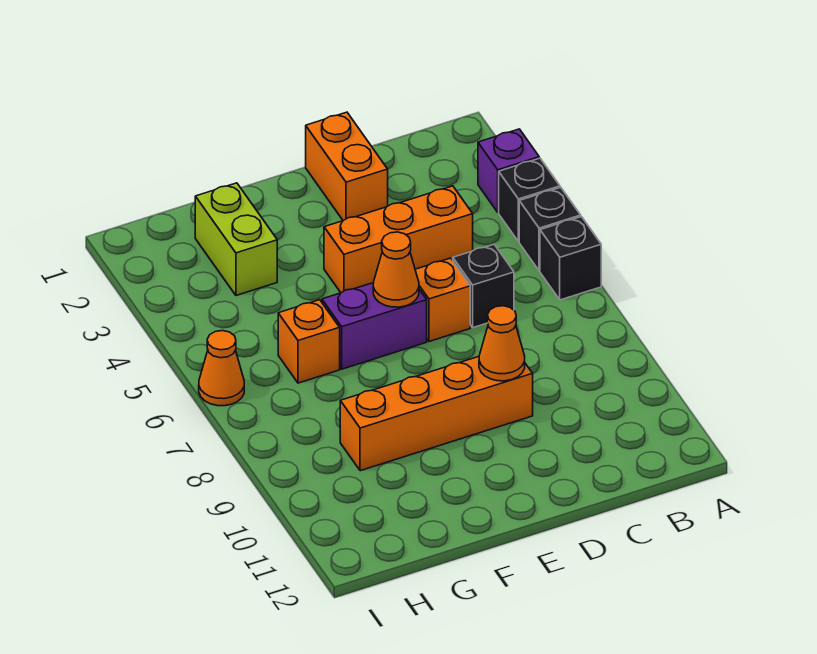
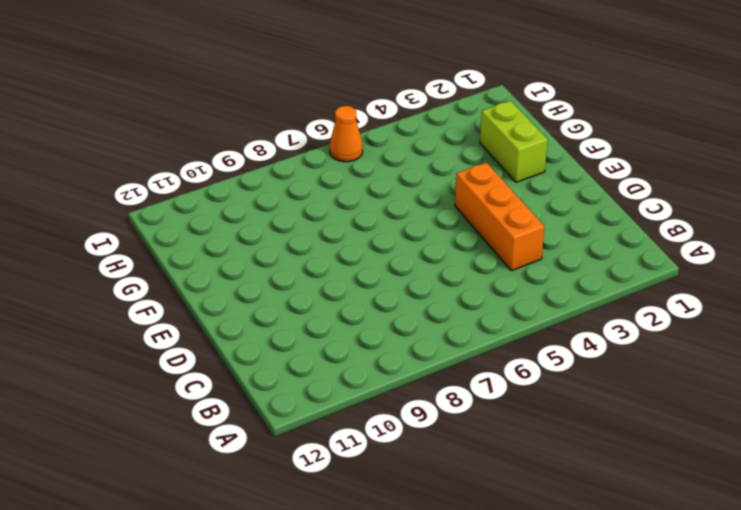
lime brick F2:G2 level 1 -> lime brick G2:G3 level 1
none -> purple brick A3 level 1
none -> black brick A4 level 1
none -> black brick A5 level 1

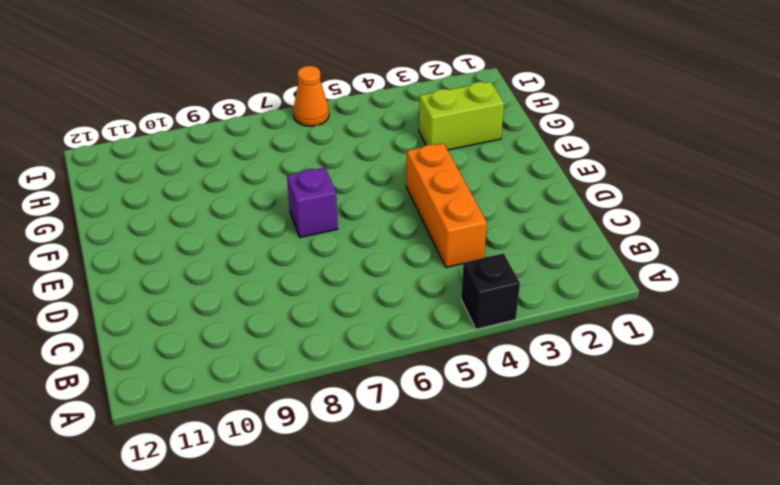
purple brick E7 level 1 -> purple brick A3 level 1
none -> black brick A5 level 1
none -> black brick A6 level 1
none -> black brick C6 level 1

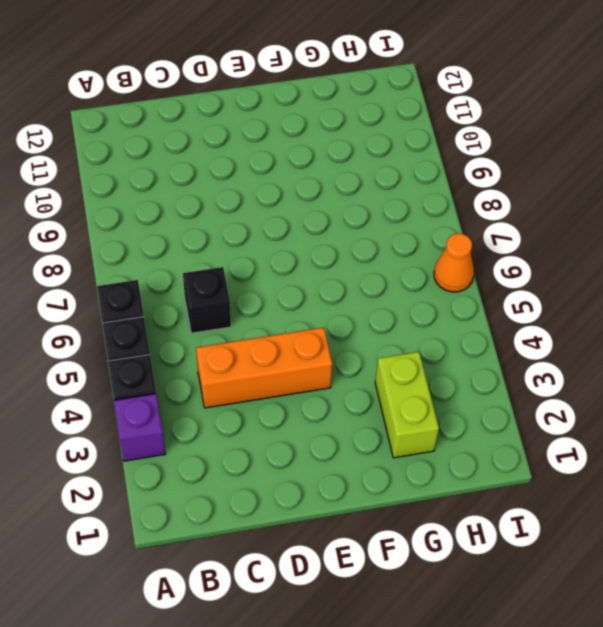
none -> orange brick D1:D2 level 1
none -> orange brick D6 level 1
none -> orange brick D9:G9 level 1

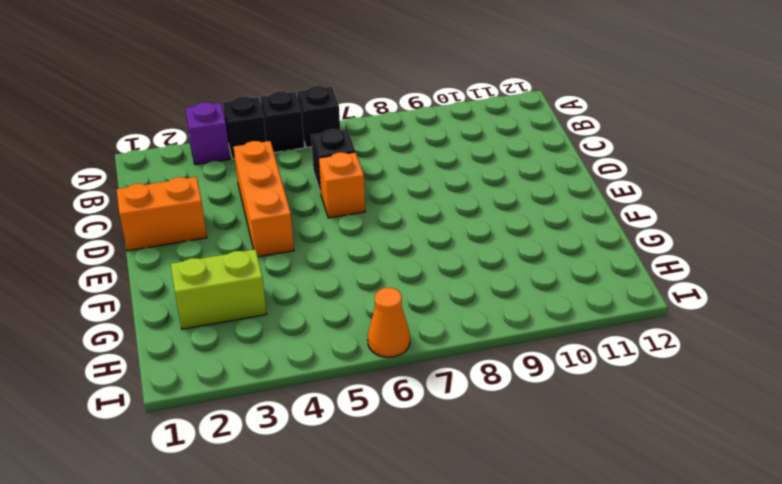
none -> orange brick D9:G9 level 1
none -> purple brick E6:F6 level 1
none -> orange brick G6 level 1

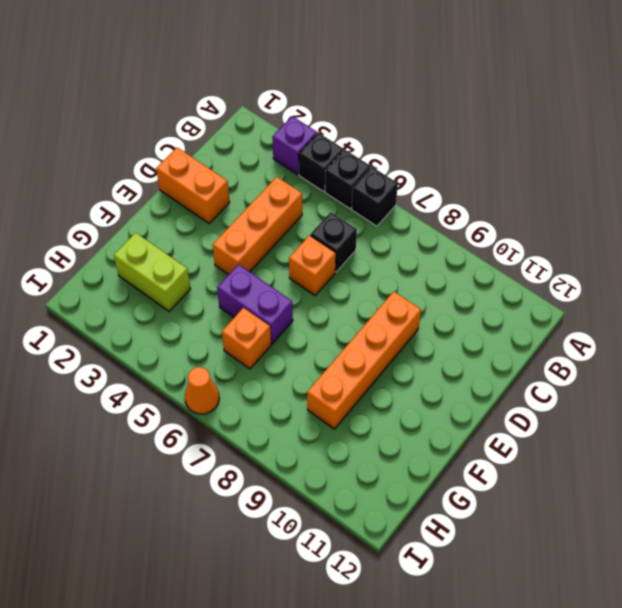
purple brick F5:F6 level 1 -> purple brick E6:F6 level 1
none -> orange cone D9 level 2
none -> orange cone E6 level 2

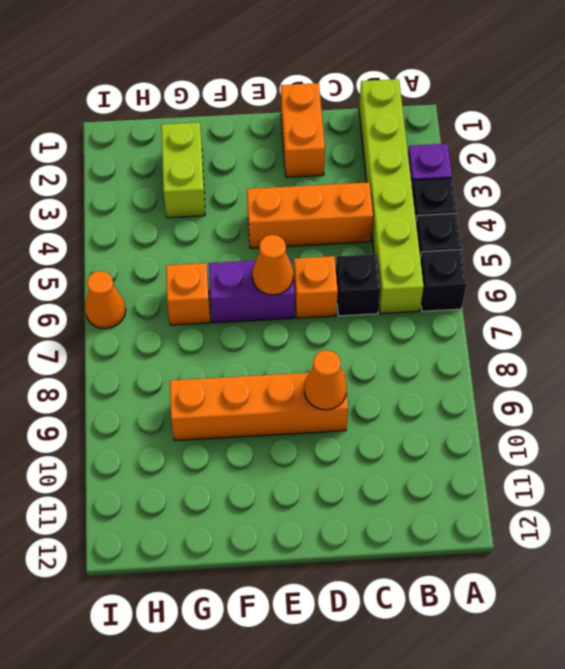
lime brick B1:B6 level 1 -> none

